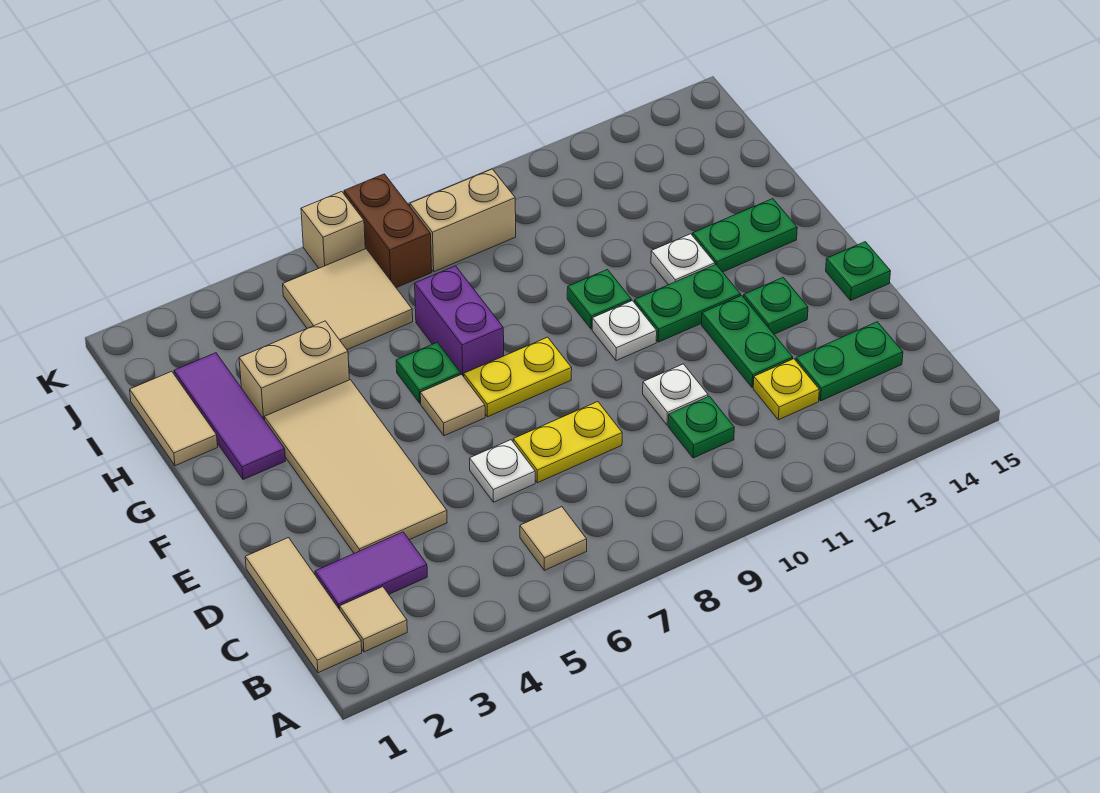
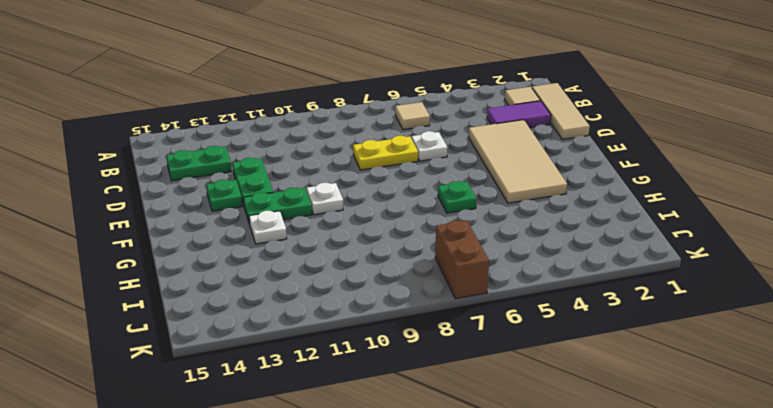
none -> green plate C10 level 1
none -> yellow plate C12 level 1
none -> white plate D10 level 1
none -> green plate E15 level 1

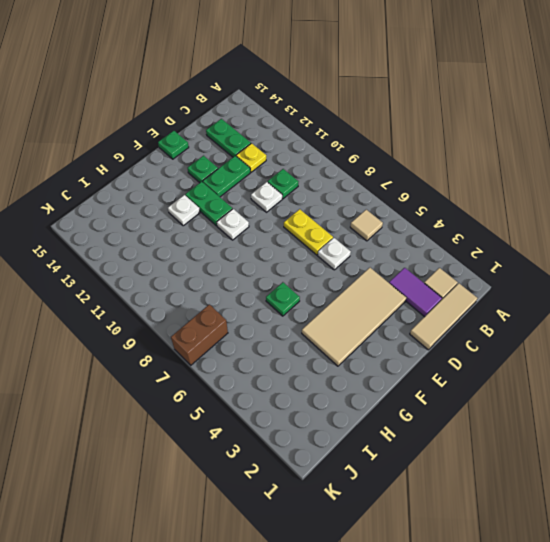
none -> tan tile F6 level 1
none -> yellow plate F7:F8 level 1
none -> purple tile G2:I2 level 1
none -> purple brick G7:H7 level 1

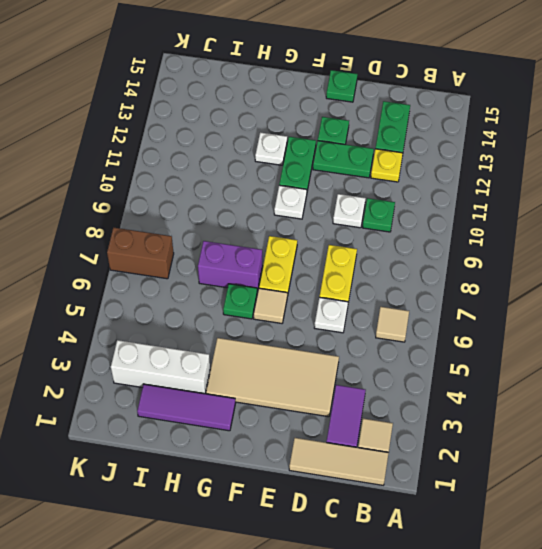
white brick H3:J3 level 1 -> tan brick H3:H4 level 1
none -> green plate G10 level 1
none -> green plate G13:G14 level 1
none -> tan tile H1:I1 level 1
none -> tan tile I5:J6 level 1

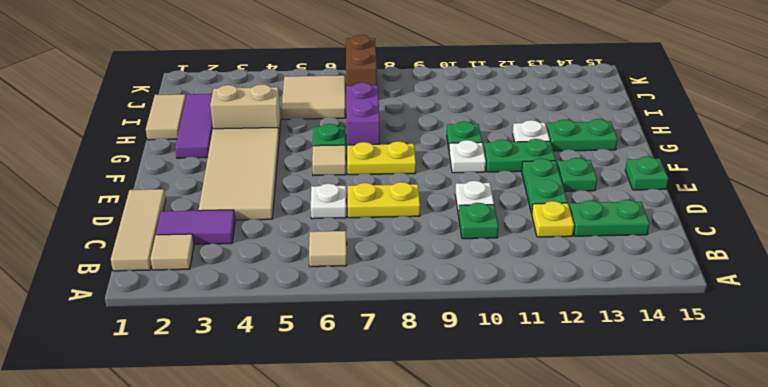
none -> tan brick J8:J9 level 1
none -> tan brick K6 level 1

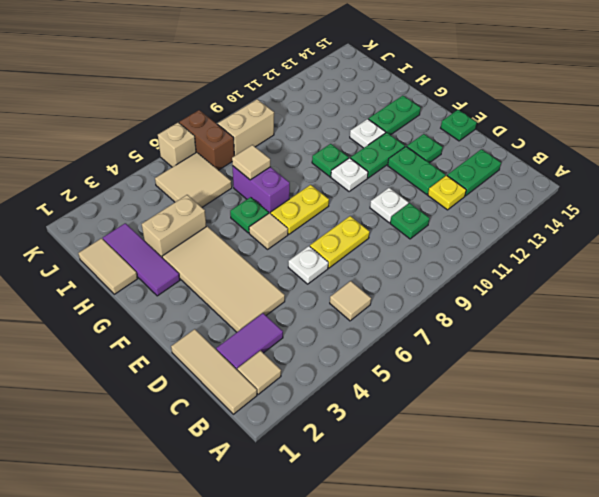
tan tile H7 level 2 -> none

